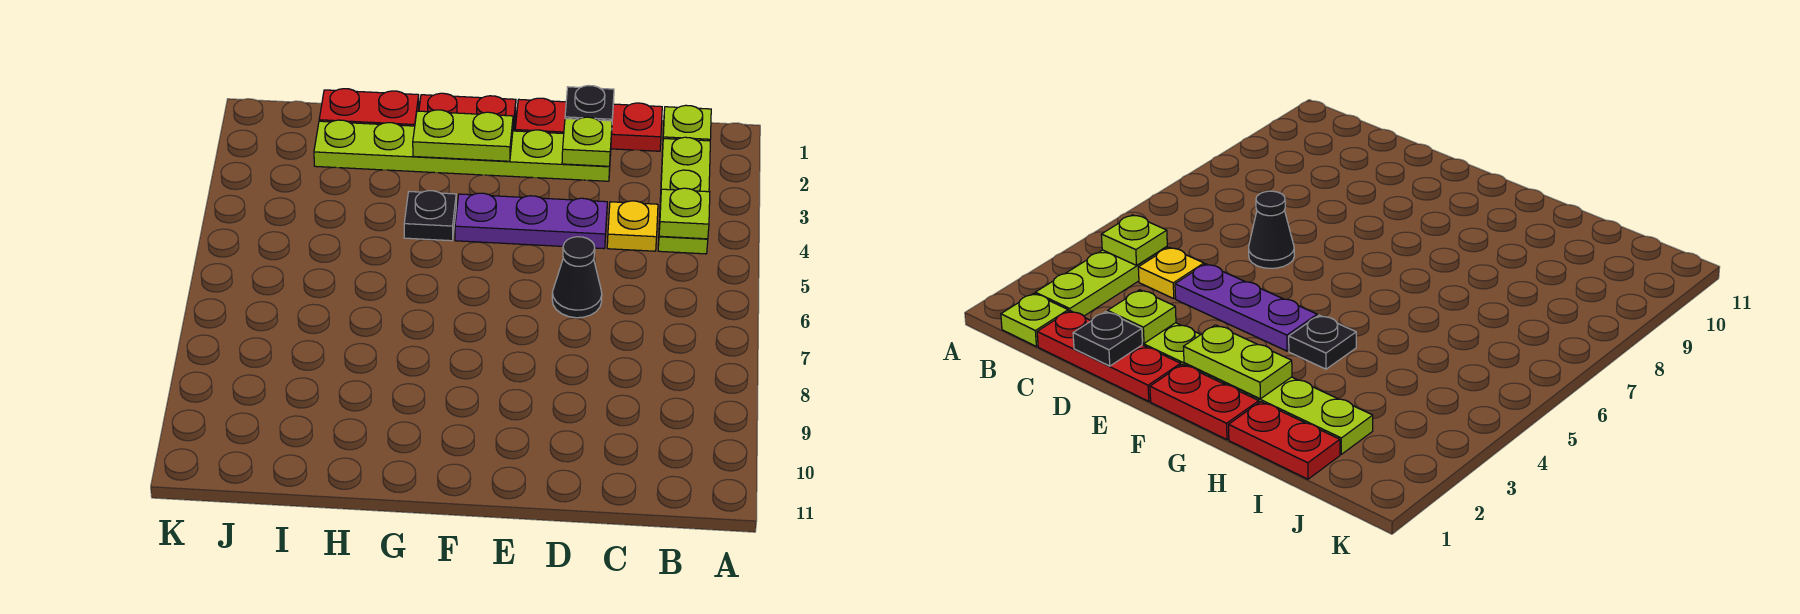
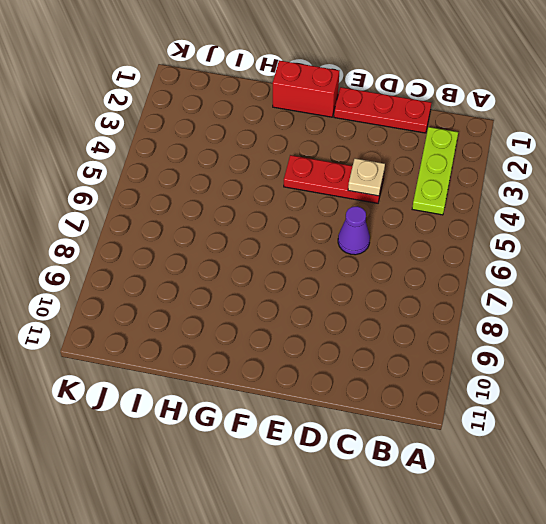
red plate D4:F4 level 1 -> purple plate D4:F4 level 1
tan plate D4 level 2 -> none
purple cone D6 level 1 -> black cone D6 level 1
red brick F1:G1 level 1 -> red plate F1:G1 level 1
none -> lime plate B1 level 1
none -> yellow plate C4 level 1
none -> lime plate D2:I2 level 1

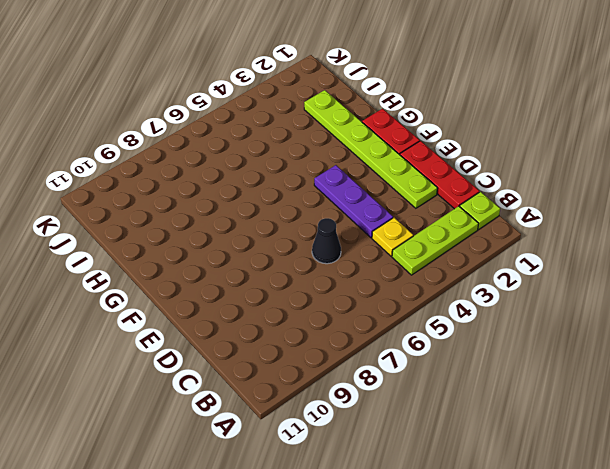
none -> black plate G4 level 1
none -> red plate H1:I1 level 1
none -> lime plate B4 level 2

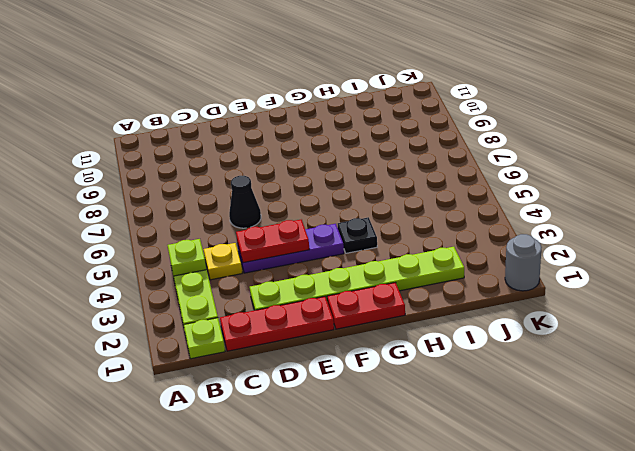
red plate D4:E4 level 2 -> red plate H1:I1 level 1
grey round brick K1 level 1 -> none
none -> black plate D1 level 2
none -> lime plate D2 level 2
none -> lime plate F2:G2 level 2

